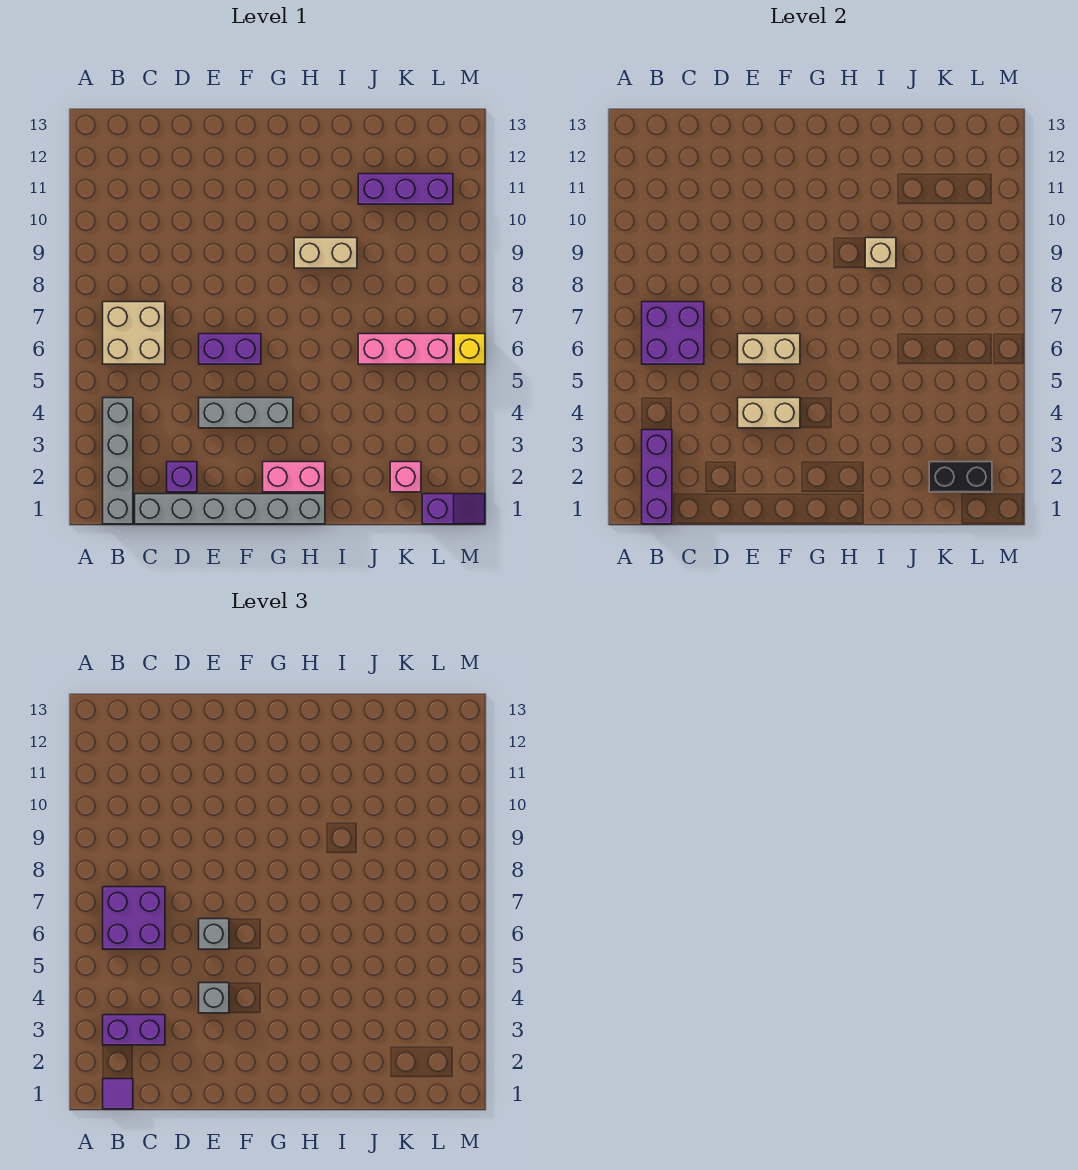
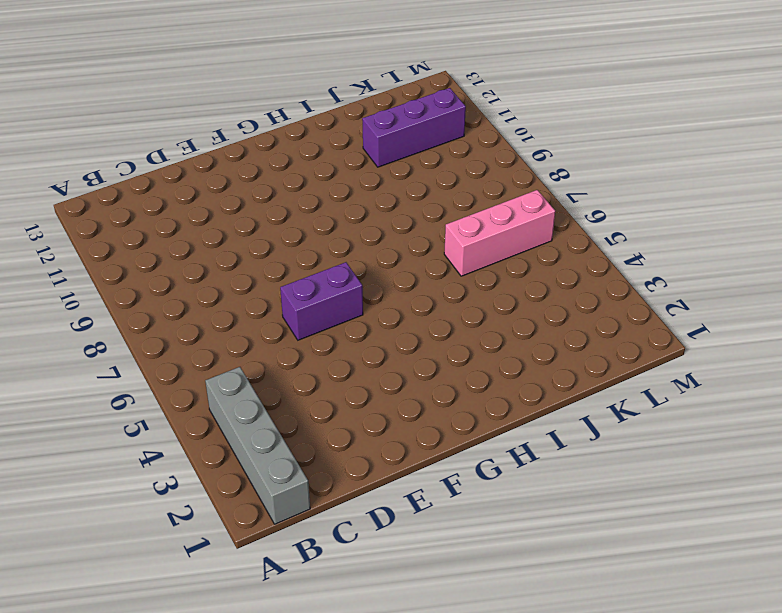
none -> tan brick B6:C7 level 1
none -> grey brick C1:H1 level 1
none -> purple brick D2 level 1

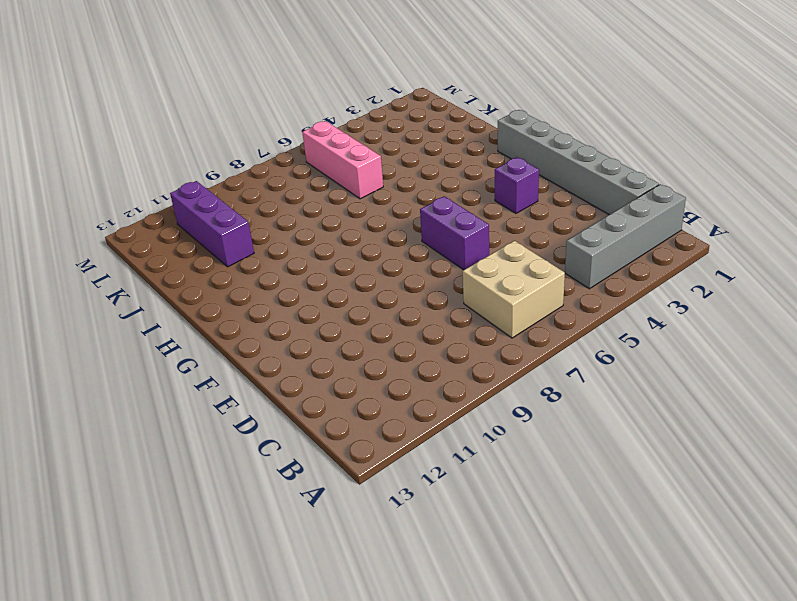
purple brick F3 level 1 -> purple brick D2 level 1
none -> grey brick E4:G4 level 1
none -> pink brick G2:H2 level 1
none -> tan brick H9:I9 level 1

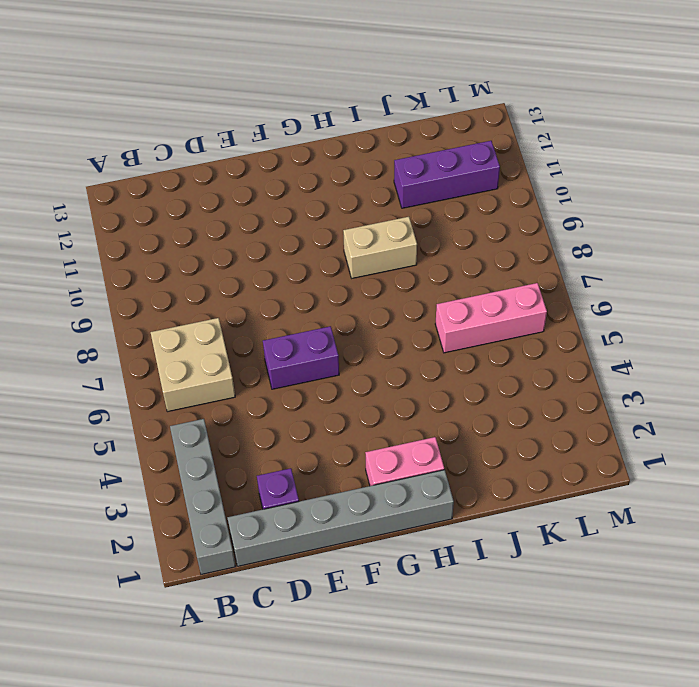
none -> grey brick E4:G4 level 1
none -> pink brick K2 level 1
none -> purple slope L1:M1 level 1 top L

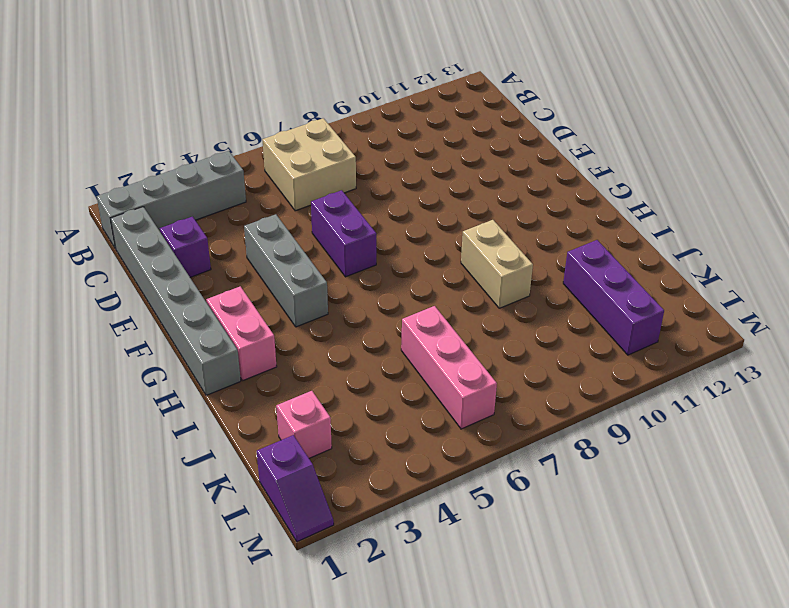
none -> yellow brick M6 level 1
none -> purple brick B1:B3 level 2
none -> purple brick B6:C7 level 2

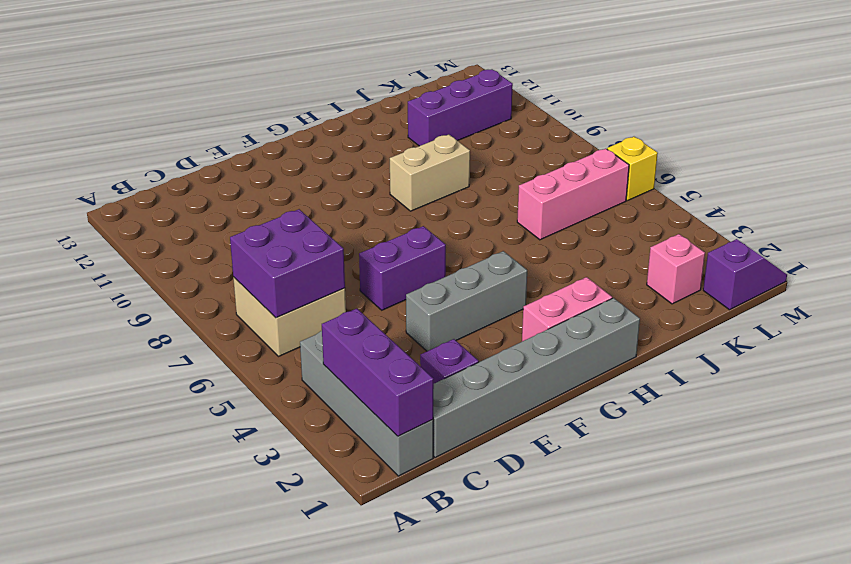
none -> tan brick E4:F4 level 2
none -> tan brick E6:F6 level 2
none -> tan brick I9 level 2

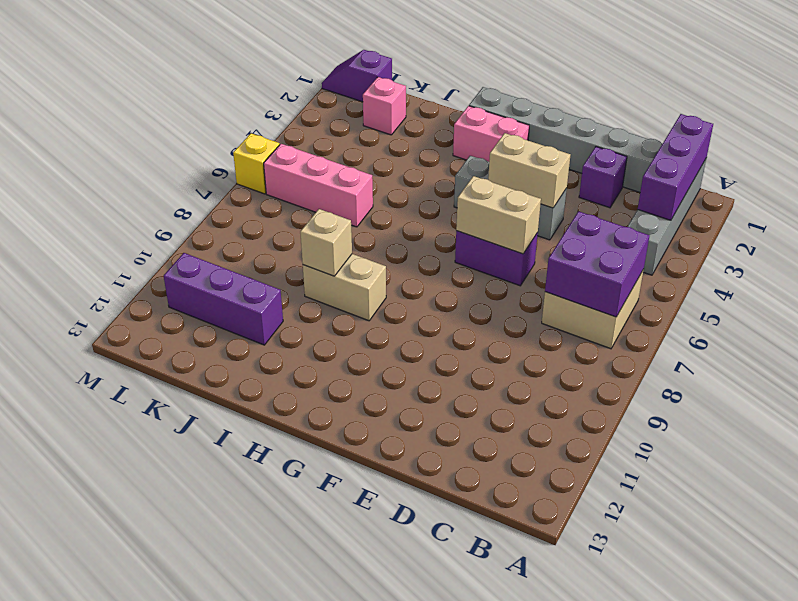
none -> black brick K2:L2 level 2
none -> purple tile B1 level 3
none -> purple brick B3:C3 level 3

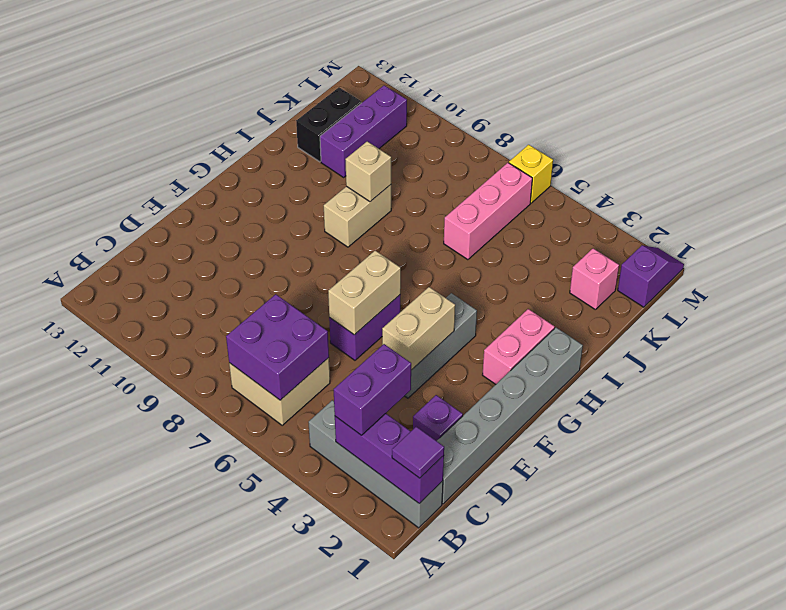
black brick J12:K12 level 1 -> black brick K2:L2 level 2
none -> purple brick B6:C7 level 3
none -> grey brick E4 level 3
none -> grey brick E6 level 3

